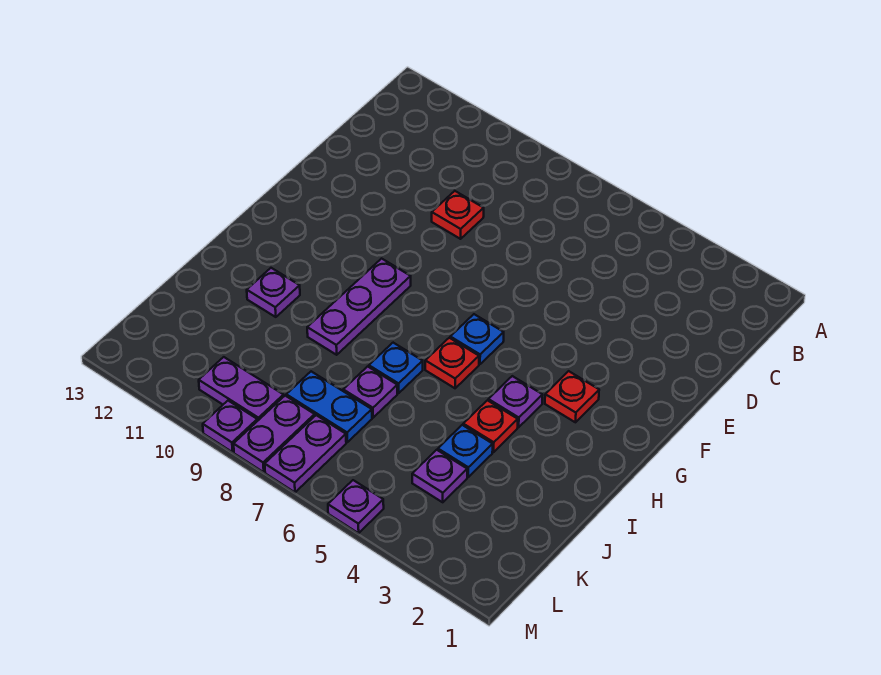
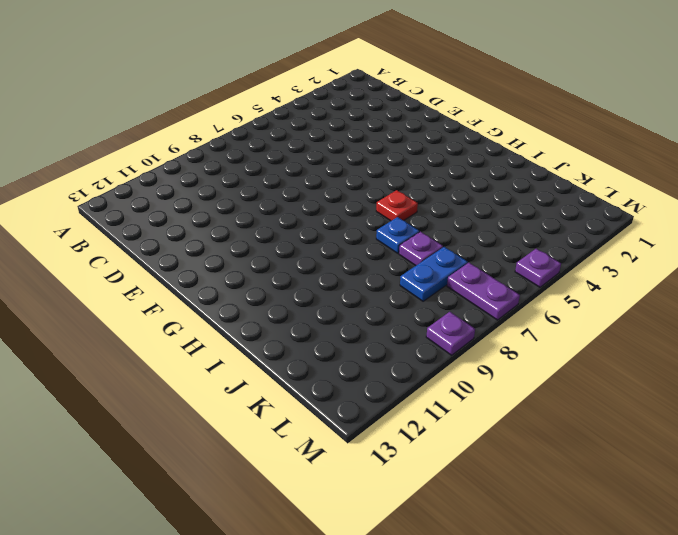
none -> red plate D9 level 1
none -> red plate G3 level 1
none -> blue plate G6 level 1

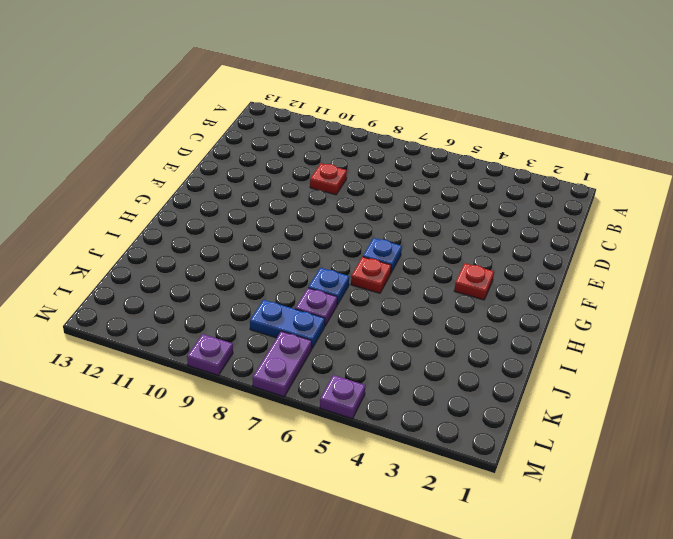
none -> purple plate G9:I9 level 1
none -> purple plate H4 level 1
none -> red plate I4 level 1

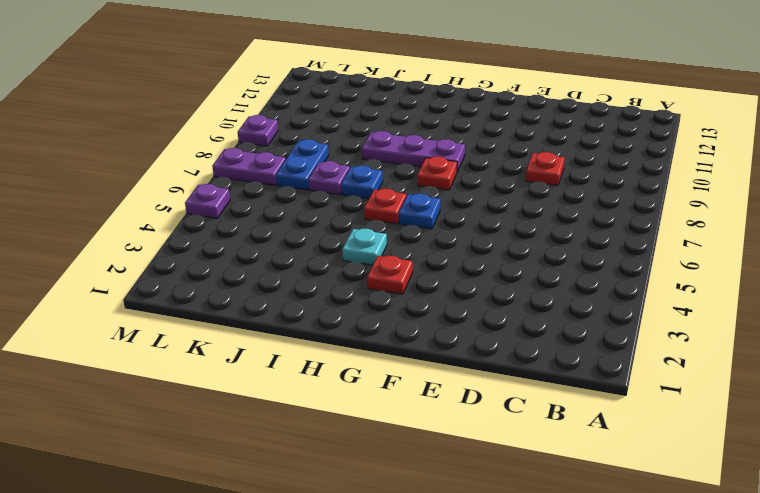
red plate G8 level 1 -> red plate I4 level 1
cyan plate H4 level 1 -> purple plate H4 level 1
none -> purple plate I11 level 1
none -> blue plate J4 level 1
none -> purple plate K4 level 1

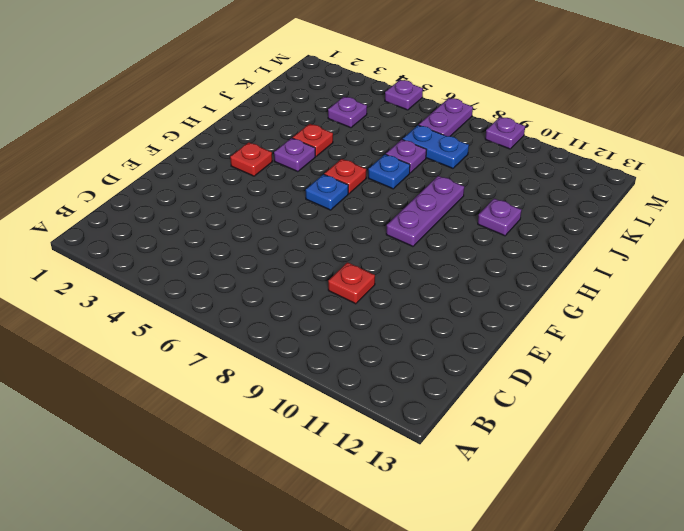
none -> blue plate J4 level 1
none -> purple plate L8:M8 level 1
none -> purple plate L9:L10 level 1

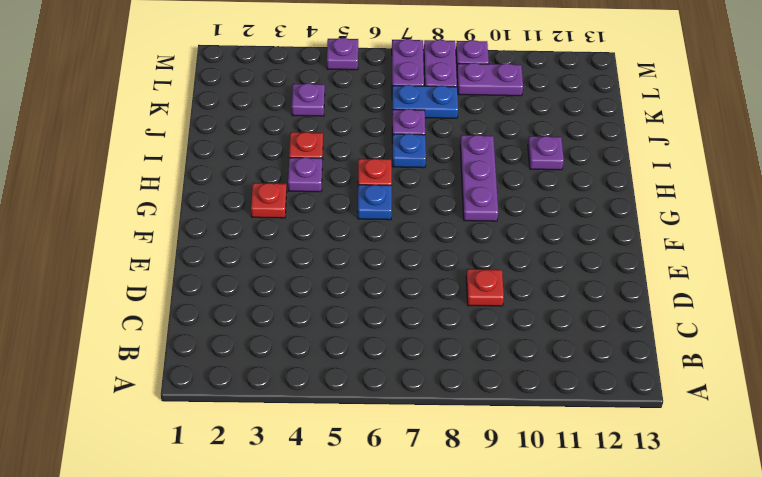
none -> blue plate J4 level 1

